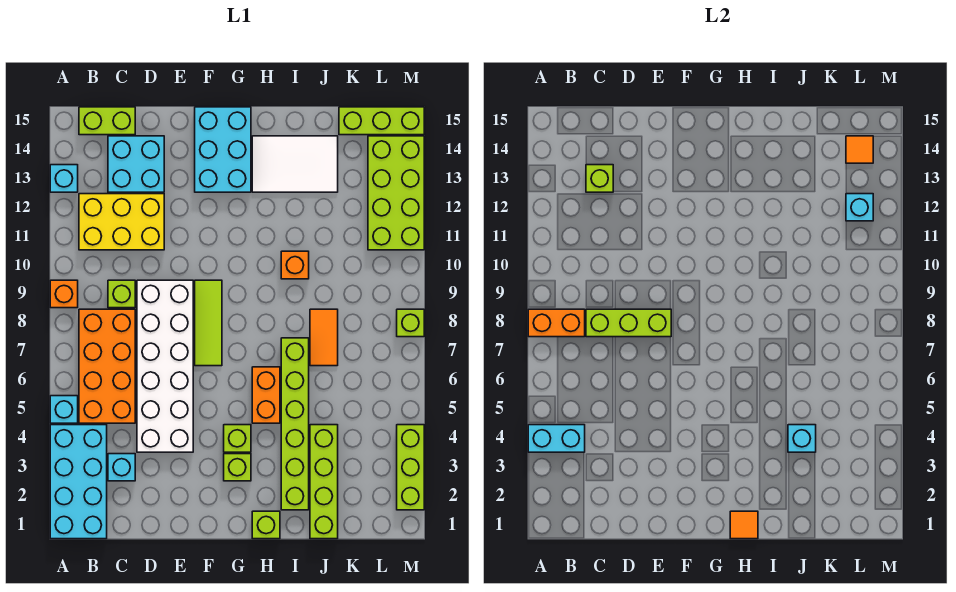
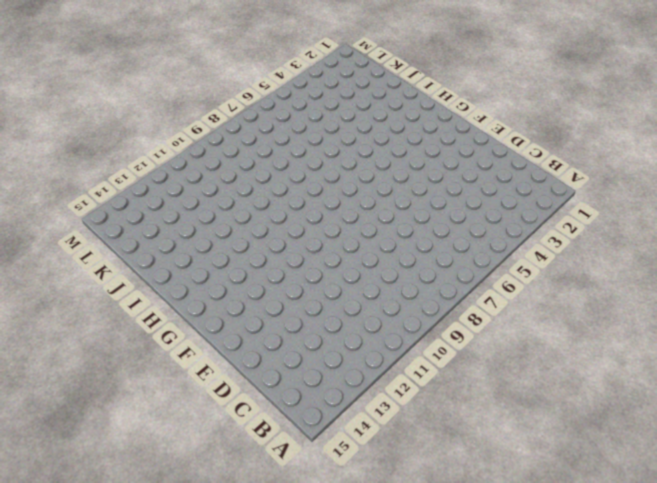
none -> cyan brick A1:B4 level 1
none -> cyan brick A5 level 1
none -> orange brick A9 level 1
none -> cyan brick A13 level 1

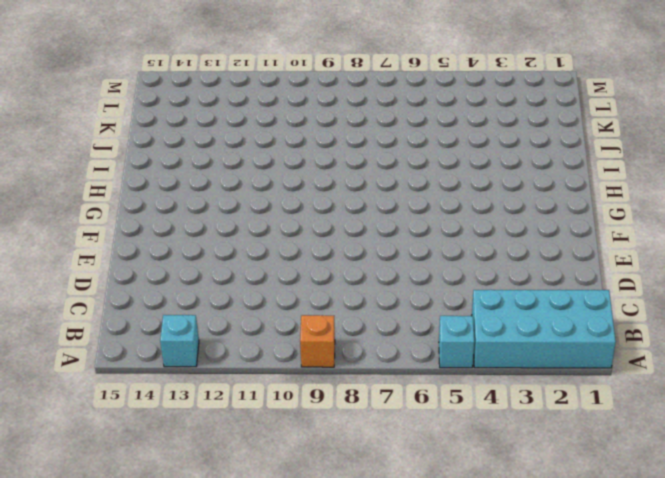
none -> orange brick B5:C8 level 1
none -> yellow brick B11:D12 level 1
none -> lime brick B15:C15 level 1
none -> cyan brick C3 level 1

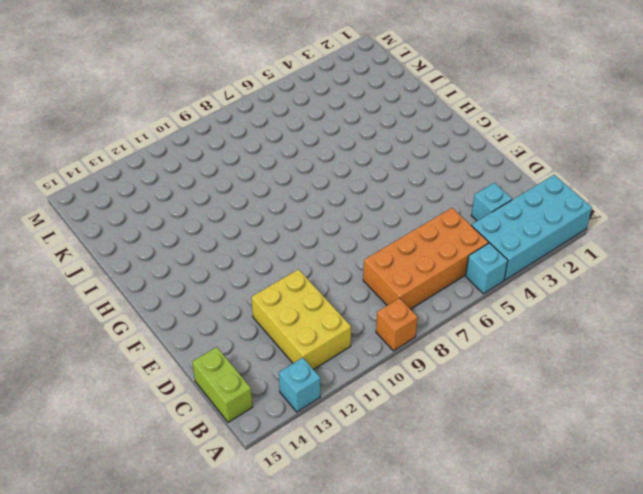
none -> lime brick C9 level 1
none -> cyan brick C13:D14 level 1
none -> white brick D4:E9 level 1
none -> lime tile F7:F9 level 1

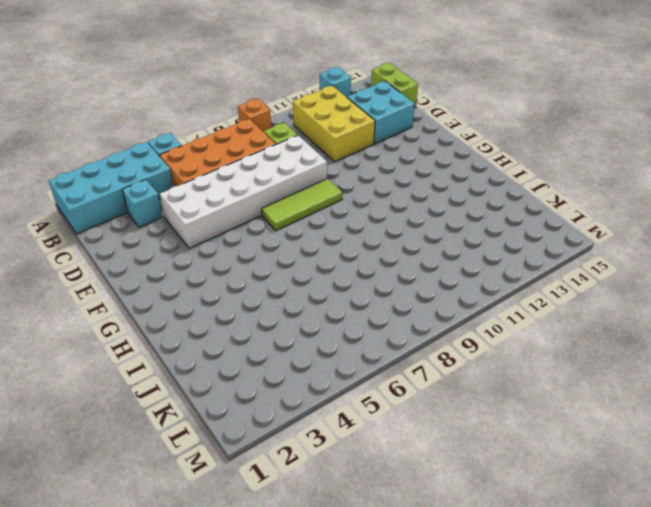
none -> cyan brick F13:G15 level 1
none -> lime brick G3 level 1
none -> lime brick G4 level 1
none -> lime brick H1 level 1

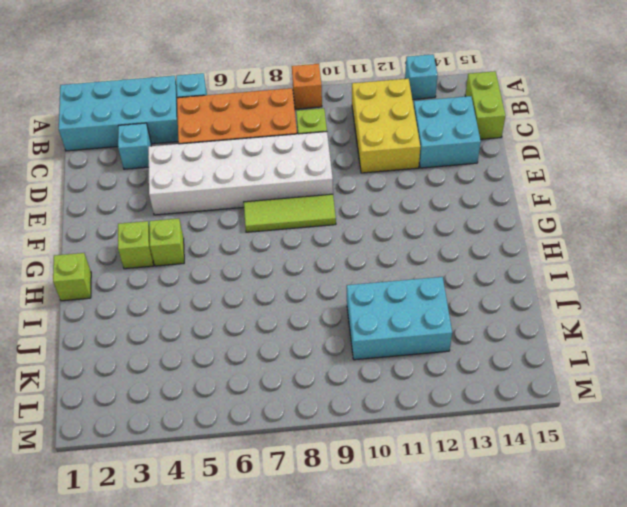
cyan brick J10:K12 level 1 -> cyan brick F13:G15 level 1
none -> orange brick H5:H6 level 1
none -> white tile H13:J14 level 1
none -> lime brick I2:I7 level 1
none -> orange brick I10 level 1

